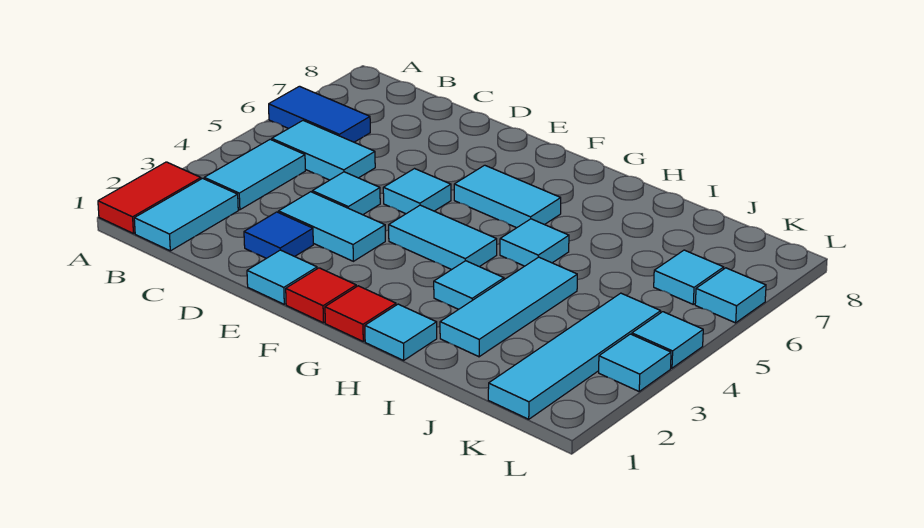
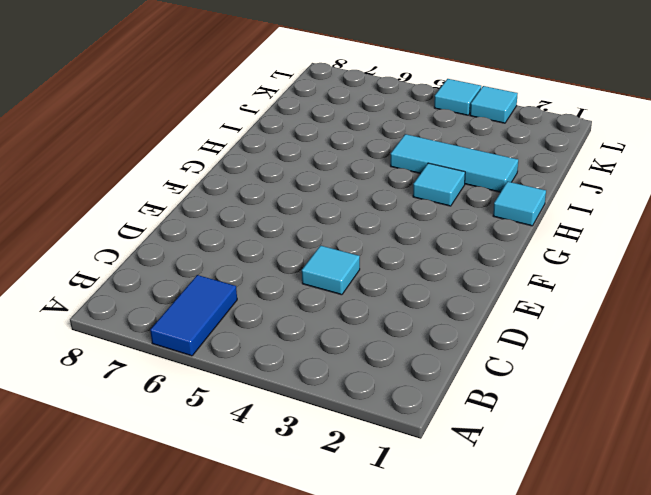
none -> red tile A1:A2 level 1
none -> cyan tile B1:B2 level 1
none -> cyan tile B3:B4 level 1

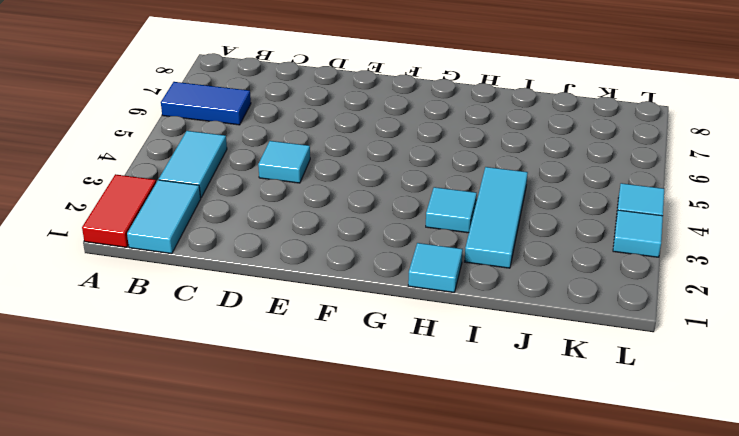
none -> cyan tile B5:C5 level 1
none -> blue tile D2 level 1
none -> cyan tile D3:E3 level 1

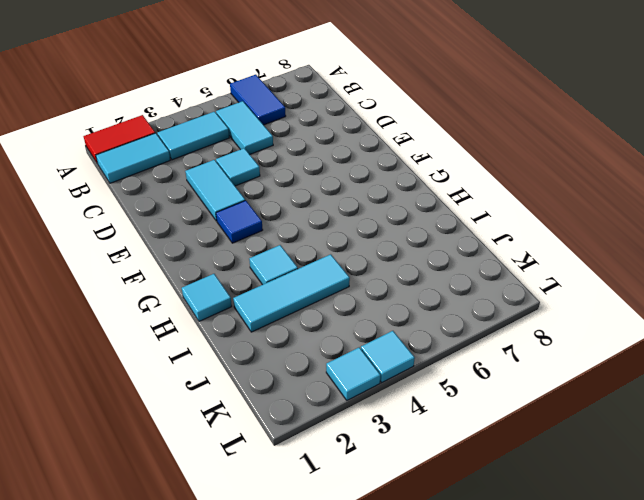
blue tile F3 level 1 -> blue tile D2 level 1
none -> cyan tile E1 level 1
none -> cyan tile E5 level 1
none -> red tile F1 level 1

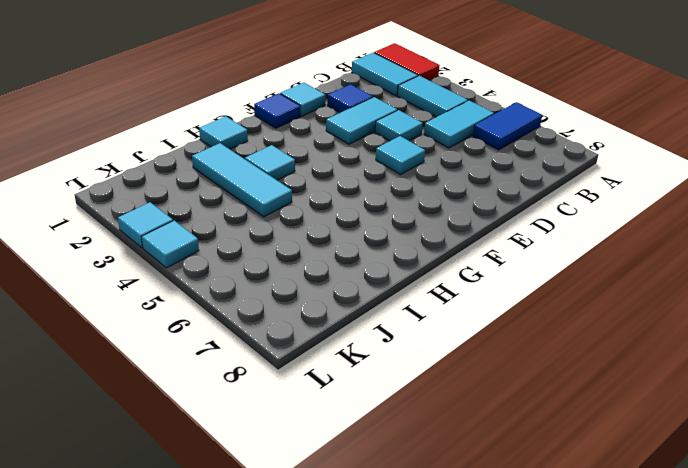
blue tile F1 level 1 -> red tile F1 level 1
none -> cyan tile F4:G4 level 1
none -> cyan tile F6:G6 level 1
none -> red tile G1 level 1

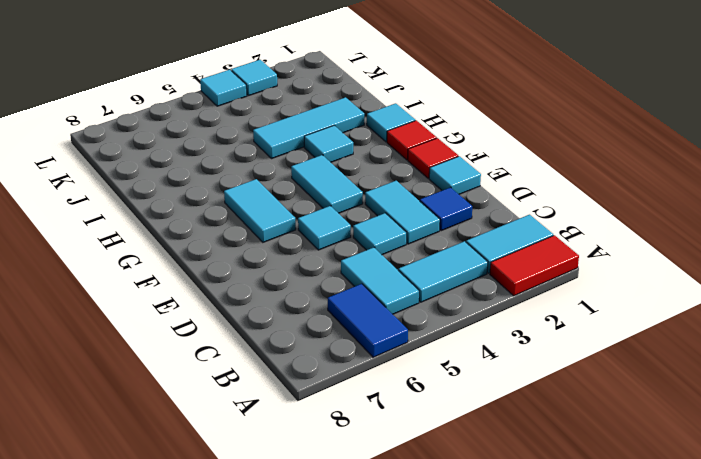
none -> cyan tile H5 level 1
none -> cyan tile K1:K4 level 1
none -> cyan tile K6 level 1

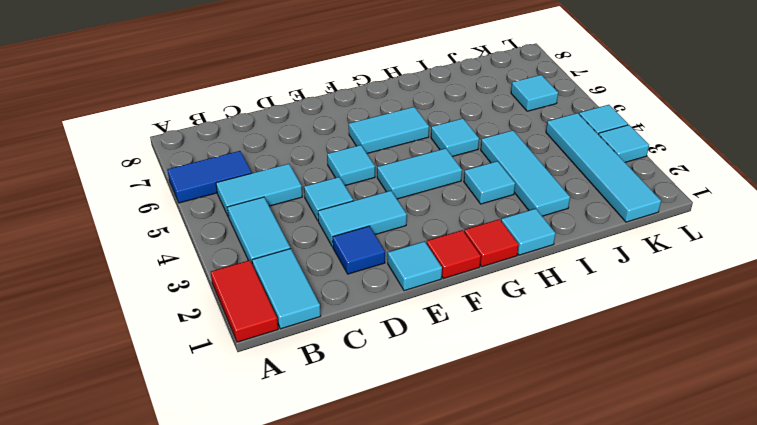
none -> cyan tile L6 level 1

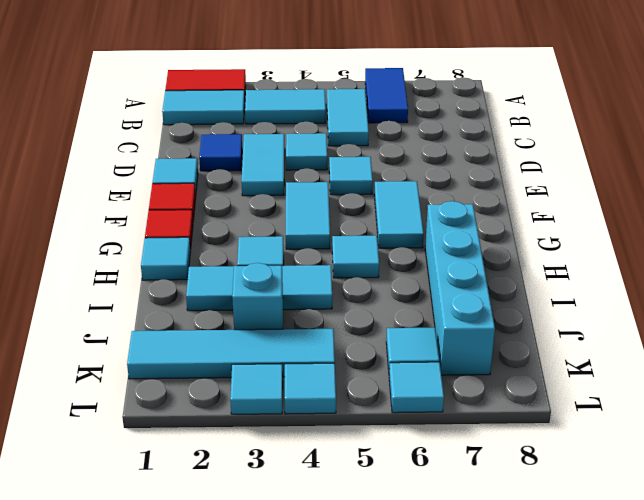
cyan brick H7:K7 level 1 -> none
cyan brick J3 level 1 -> none

